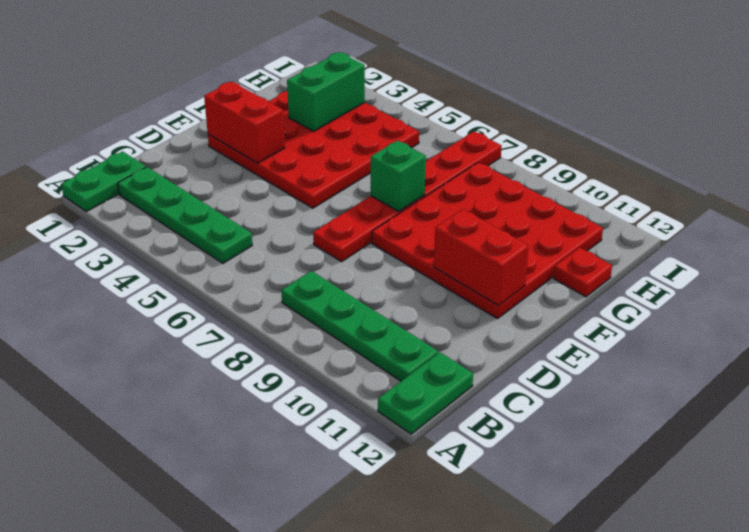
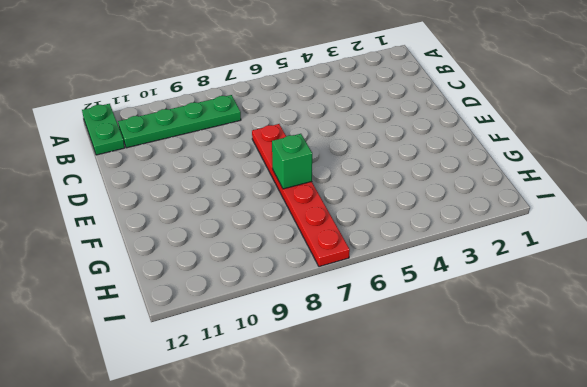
none -> green plate A1:B1 level 1
none -> green plate B2:B5 level 1
none -> red plate E2:H5 level 1

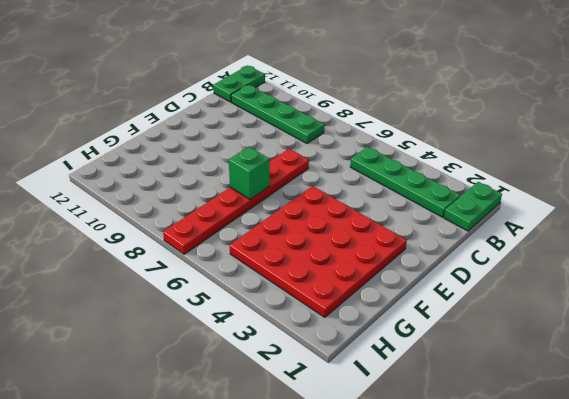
none -> red plate E8:H11 level 1
none -> red plate G12 level 1
none -> red brick E2:E3 level 2

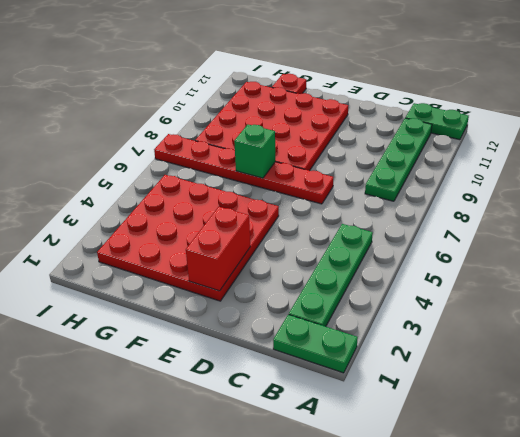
none -> red brick E10:E11 level 2
none -> green brick G3:H3 level 2

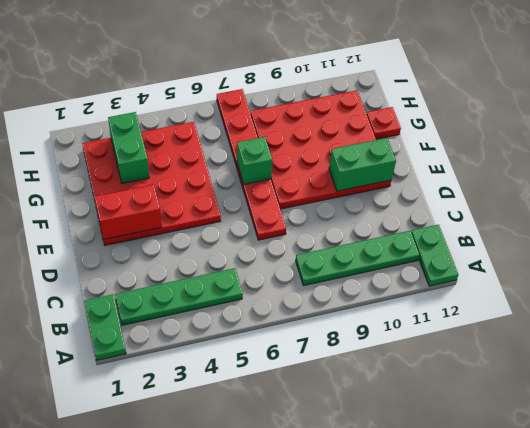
green brick E10:E11 level 2 -> red brick E10:E11 level 2

